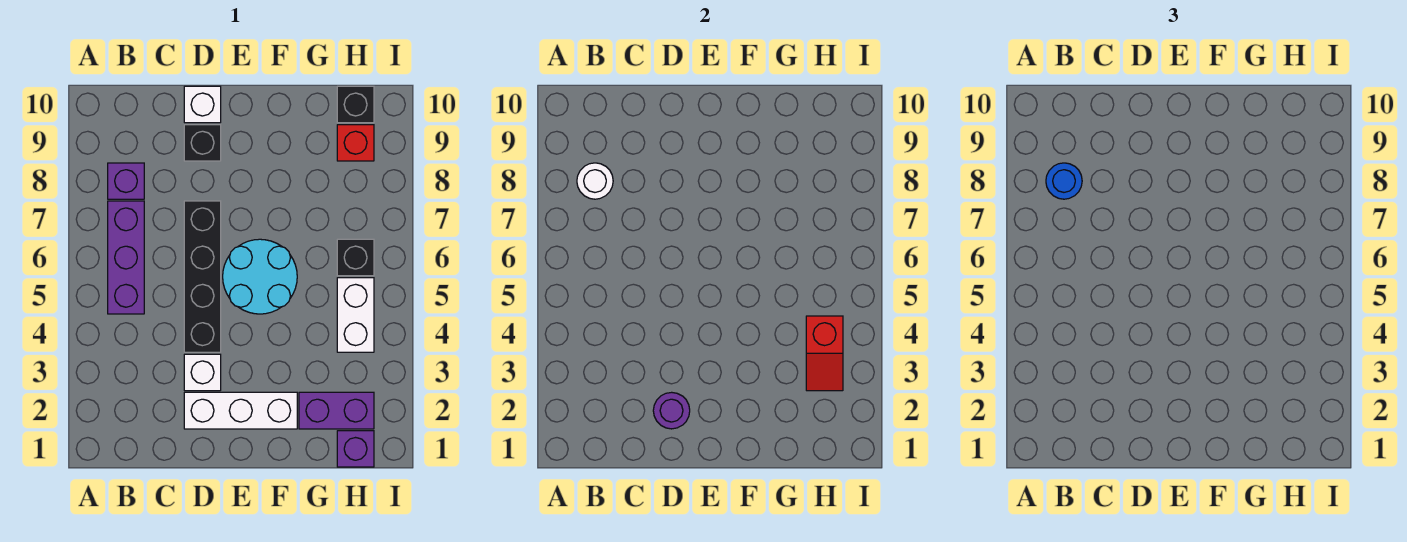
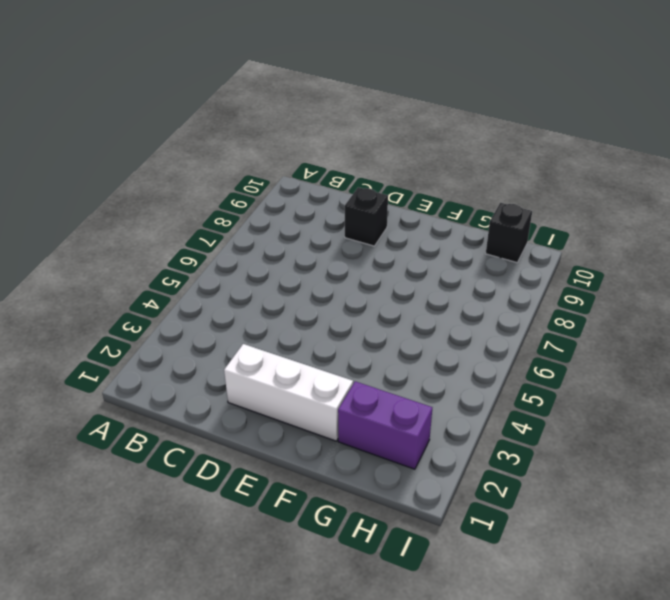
none -> purple brick B5:B7 level 1
none -> purple brick B8 level 1
none -> white brick D3 level 1

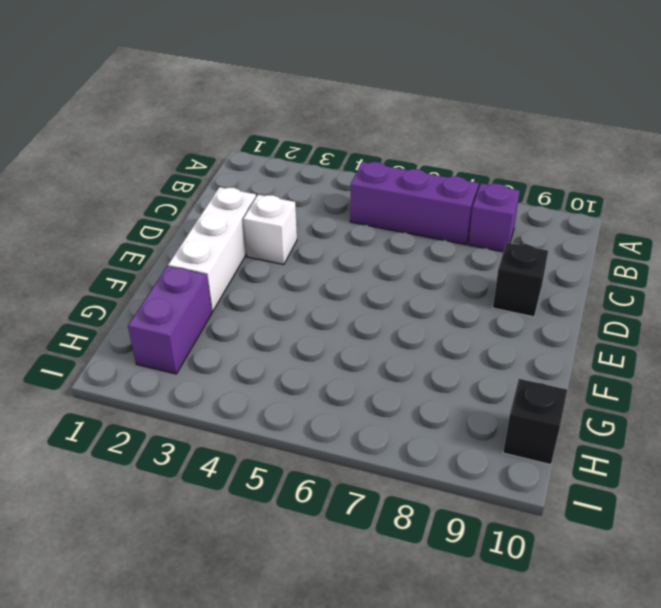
none -> black brick D4:D7 level 1
none -> white brick D10 level 1
none -> cyan round brick E5:F6 level 1

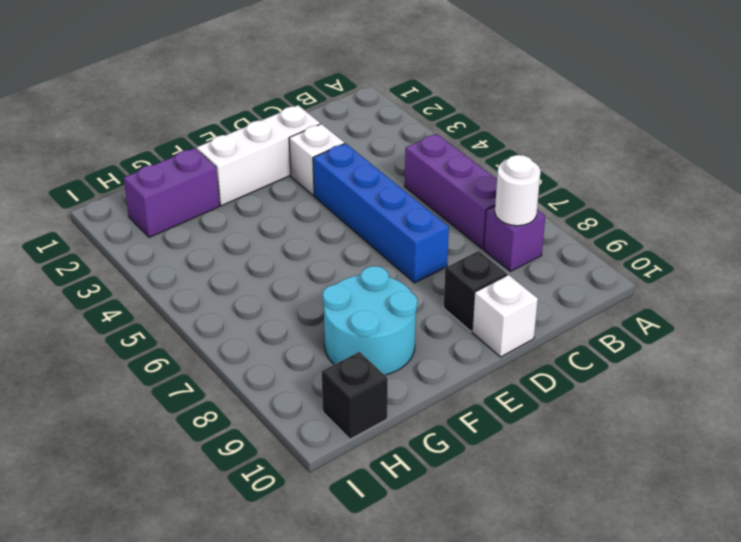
blue brick D4:D7 level 1 -> black brick D4:D7 level 1
cyan round brick F8:G9 level 1 -> cyan round brick E5:F6 level 1
none -> purple brick H1 level 1
none -> white brick H4:H5 level 1
none -> black brick H6 level 1

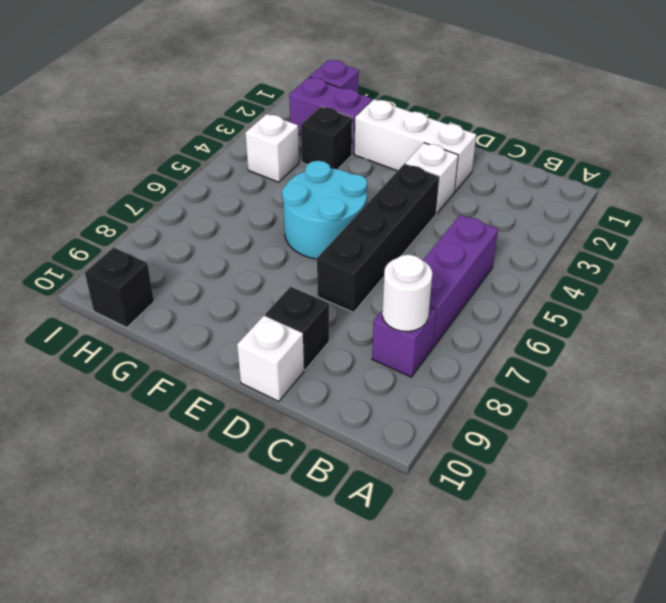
black brick G3 level 1 -> black brick H6 level 1
white brick H4 level 1 -> white brick H4:H5 level 1
none -> red brick H9 level 1
none -> purple round brick D2 level 2
none -> red slope H3:H4 level 2 top 4

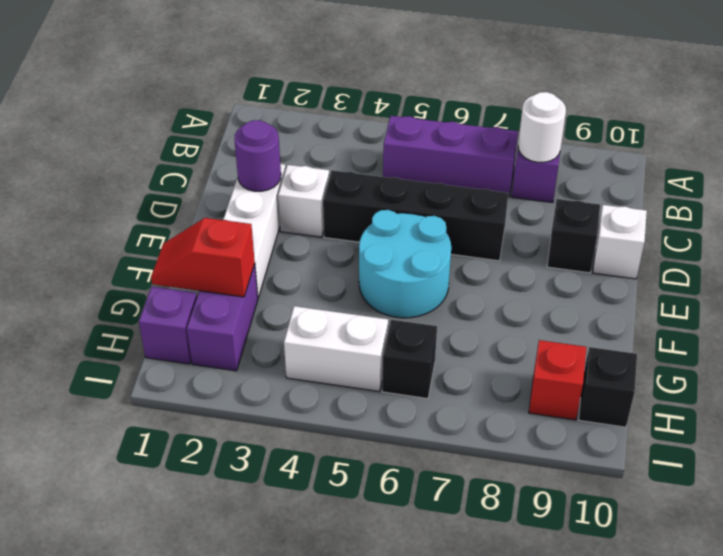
red slope G1:G2 level 2 top 2 -> red slope H3:H4 level 2 top 4
none -> blue round brick B8 level 3

